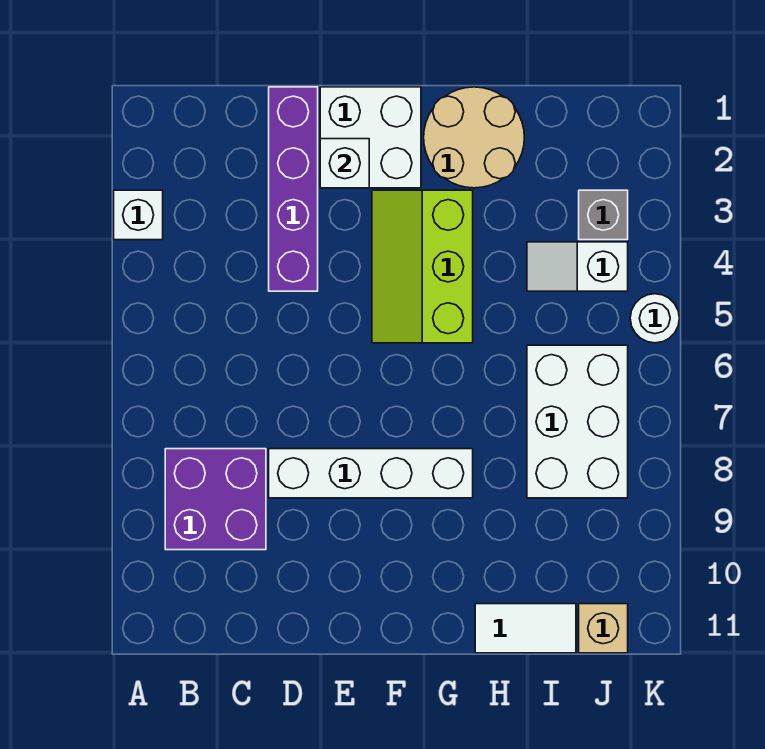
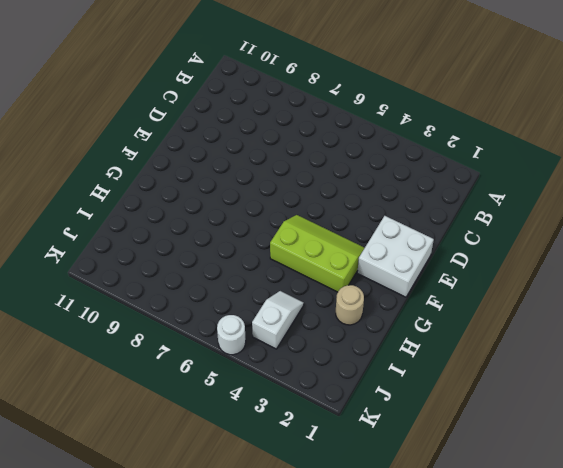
tan round brick H2 level 1 -> tan round brick G1:H2 level 1
none -> white brick A3 level 1
none -> purple brick B8:C9 level 1
none -> purple brick D1:D4 level 1

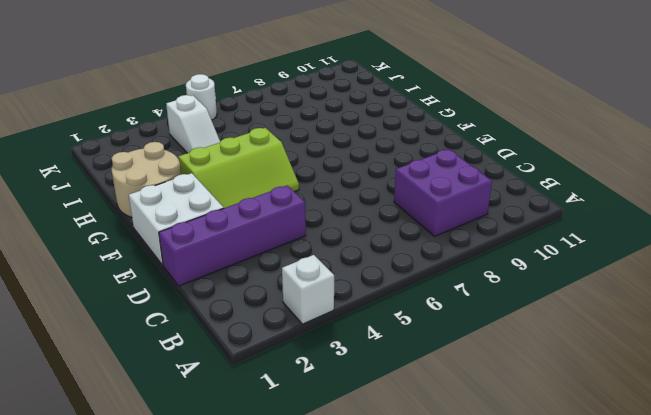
none -> white brick D8:G8 level 1
none -> white tile H11:I11 level 1
none -> white brick I6:J8 level 1

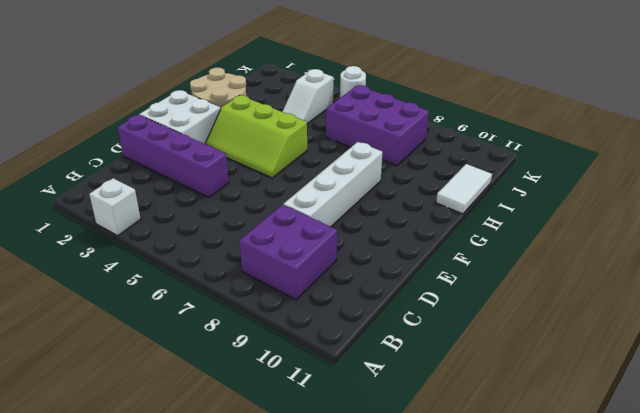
purple brick I6:J8 level 1 -> white brick I6:J8 level 1
none -> grey brick J3 level 1
none -> tan brick J11 level 1
none -> white brick E2 level 2

